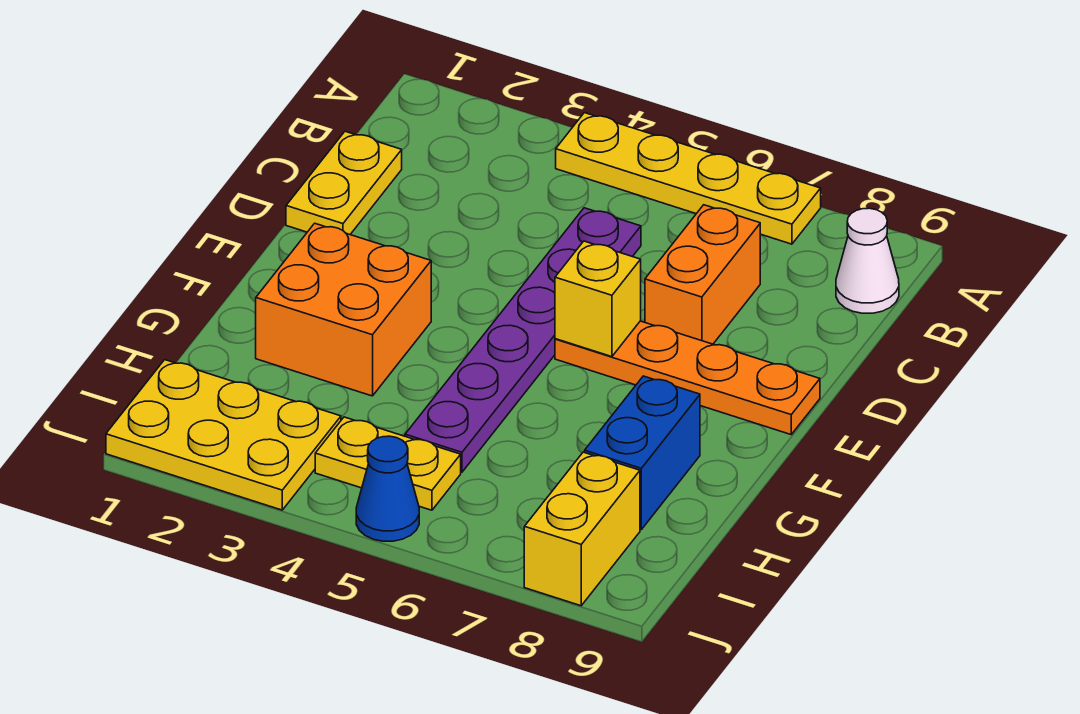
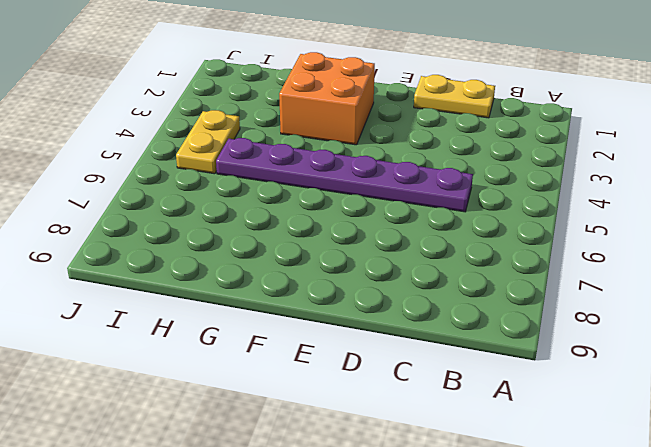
none -> yellow plate A4:A7 level 1
none -> white cone B9 level 1
none -> orange brick C7:D7 level 1

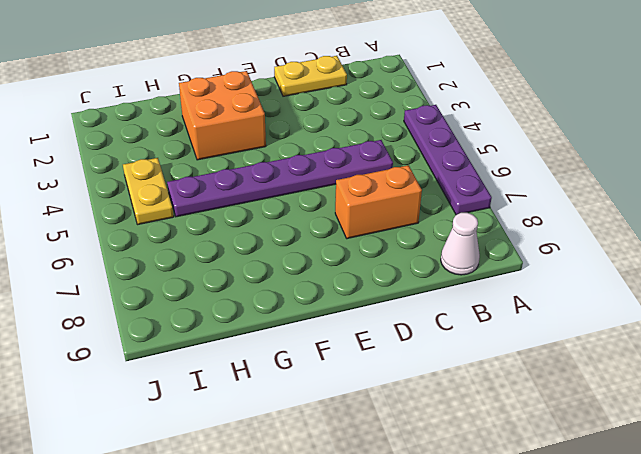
purple plate A4:A7 level 1 -> yellow plate A4:A7 level 1
none -> orange plate E6:E9 level 1
none -> blue brick G8:H8 level 1
none -> yellow plate I1:J3 level 1

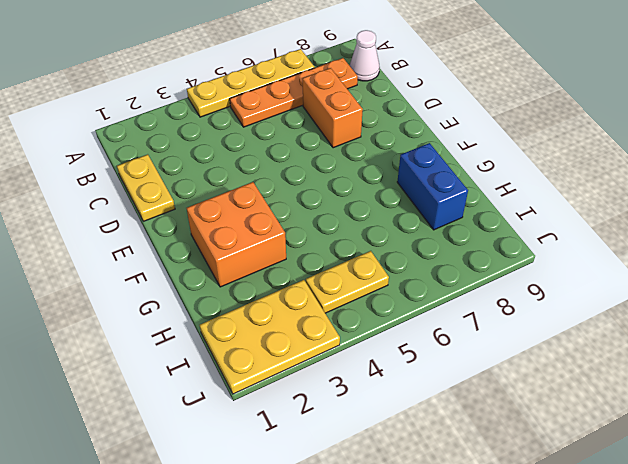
orange plate B5:B8 level 1 -> orange plate E6:E9 level 1
none -> purple plate C5:H5 level 1
none -> yellow brick I8:J8 level 1
none -> blue cone J5 level 1

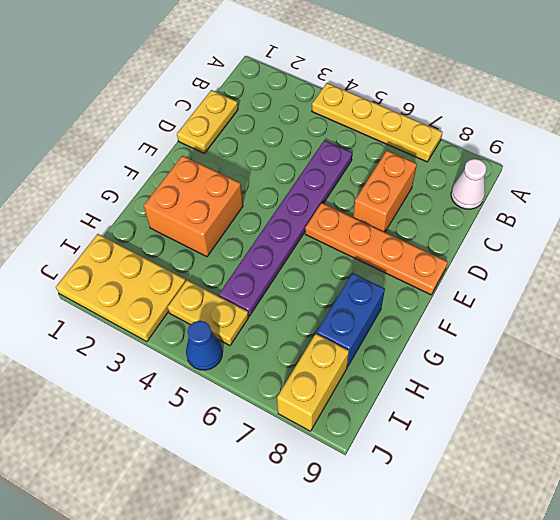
none -> yellow brick E6 level 2

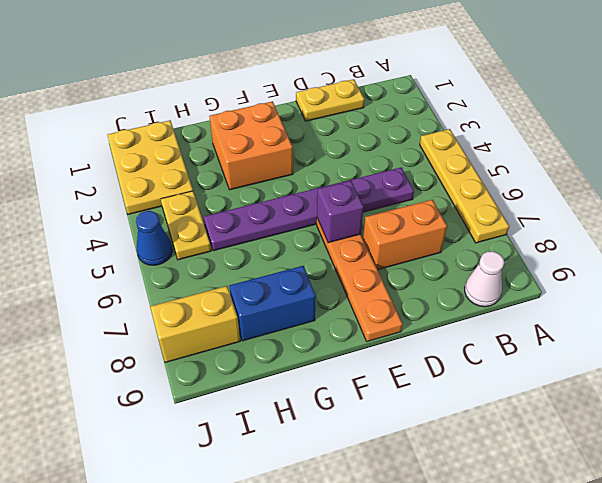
purple brick E6 level 2 -> yellow brick E6 level 2

